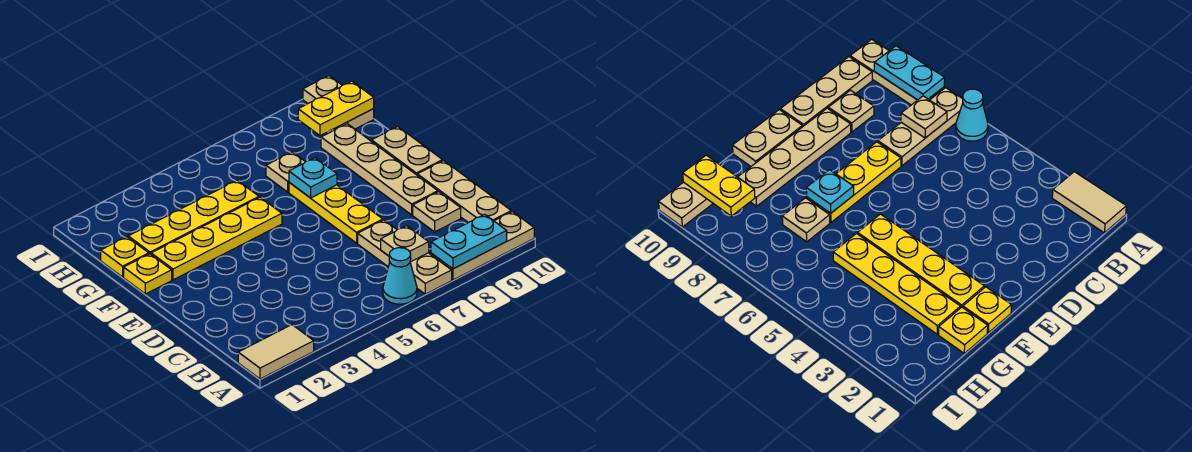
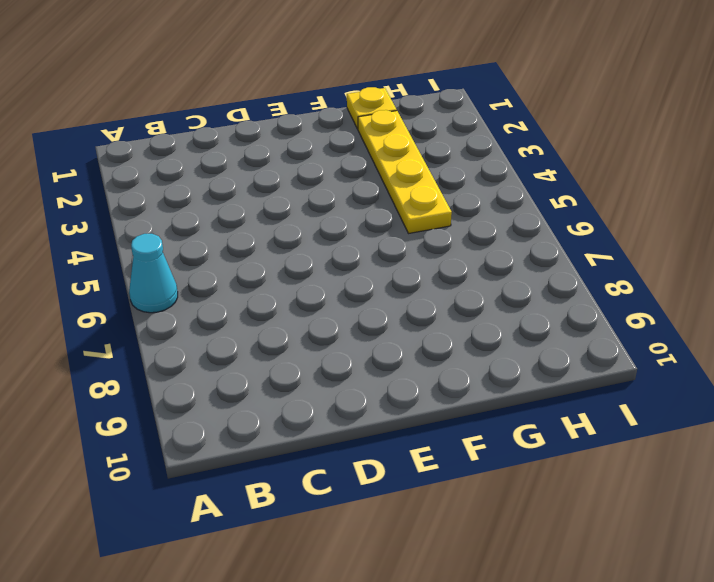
none -> tan tile A1:A2 level 1
none -> tan plate A7:C7 level 1
none -> tan plate A8:A10 level 1

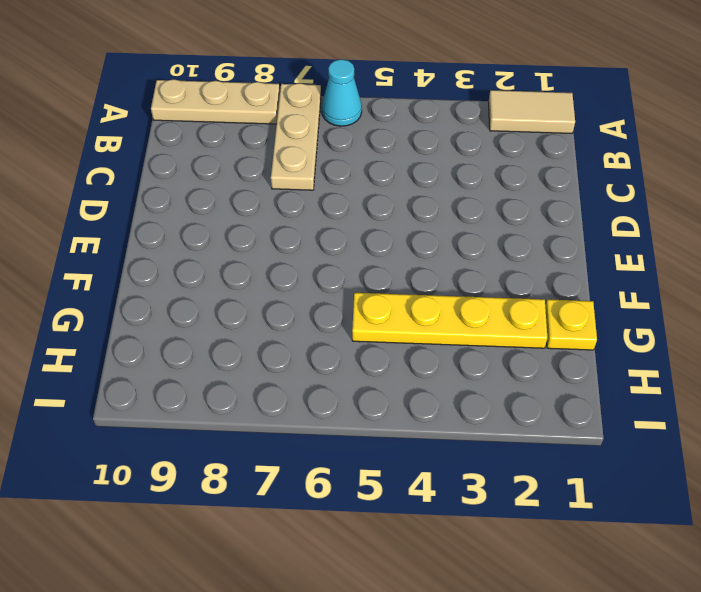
none -> tan plate B10:D10 level 1
none -> tan plate C9 level 1
none -> yellow plate D7:F7 level 1

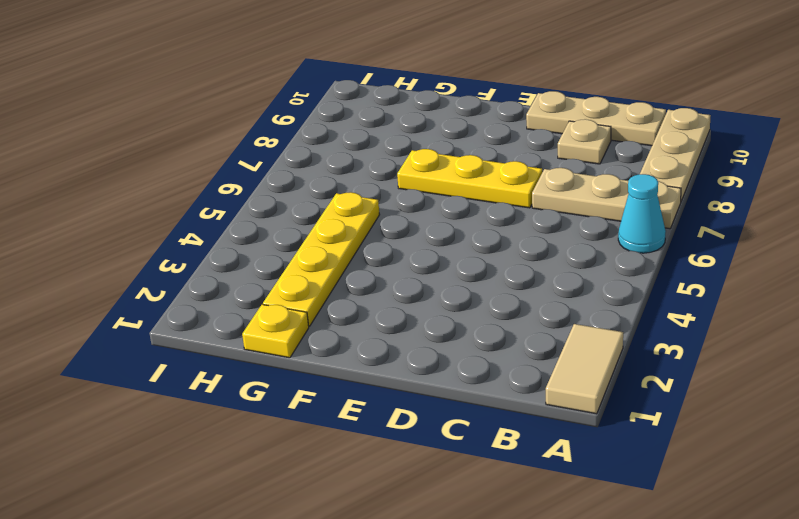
none -> tan plate D9:G9 level 1
none -> tan plate E10:F10 level 1
none -> yellow plate F1 level 1

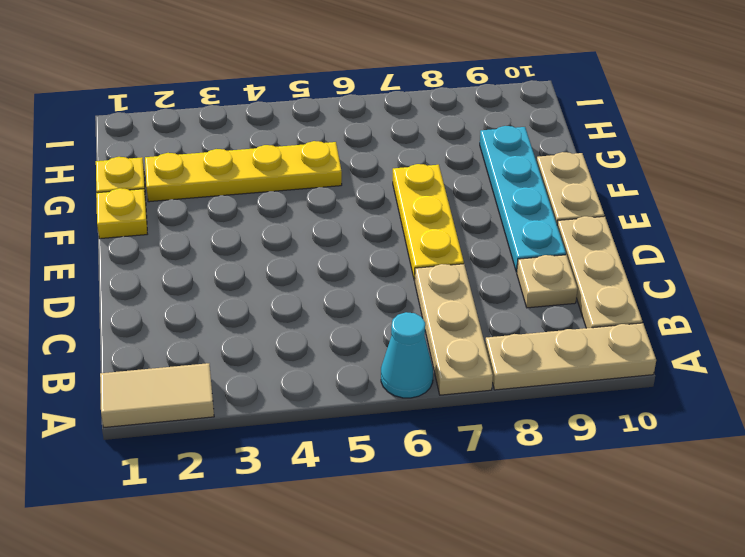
cyan plate D9:G9 level 1 -> tan plate D9:G9 level 1
none -> yellow plate F2:F5 level 1
none -> tan plate G7 level 1
none -> tan plate H10:I10 level 1

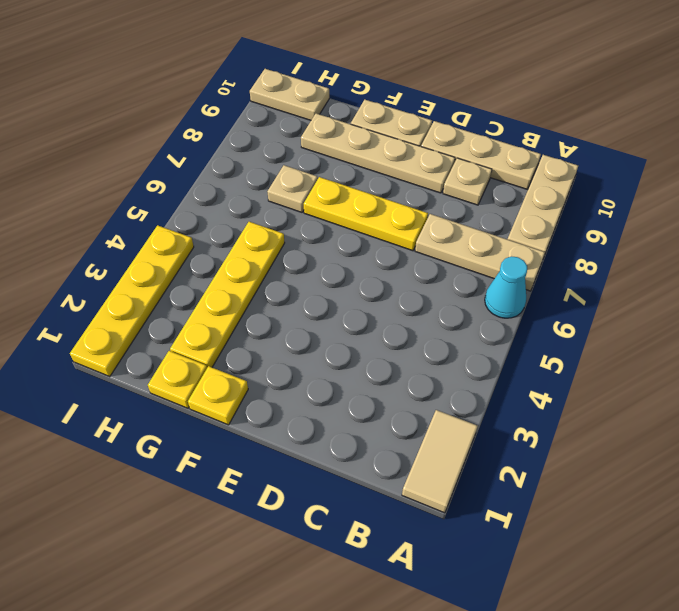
yellow plate I1:I4 level 1 -> yellow plate F2:F5 level 1
none -> cyan plate A8:A9 level 2
none -> tan plate B7 level 2
none -> cyan plate F7 level 2

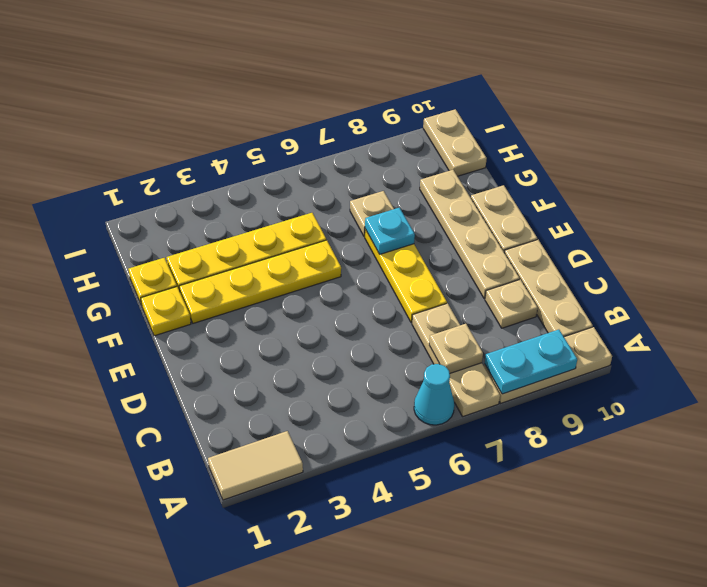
none -> yellow plate H9:H10 level 2

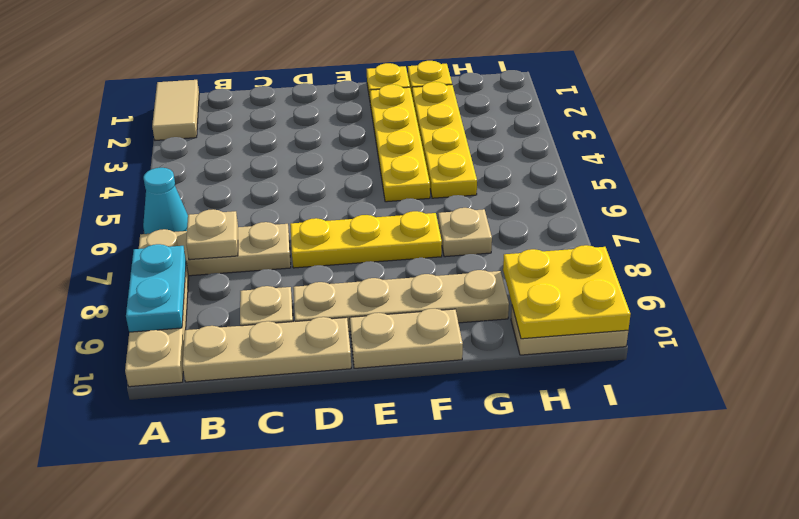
yellow plate H9:I10 level 2 -> yellow plate H9:H10 level 2
none -> cyan plate F7 level 2

